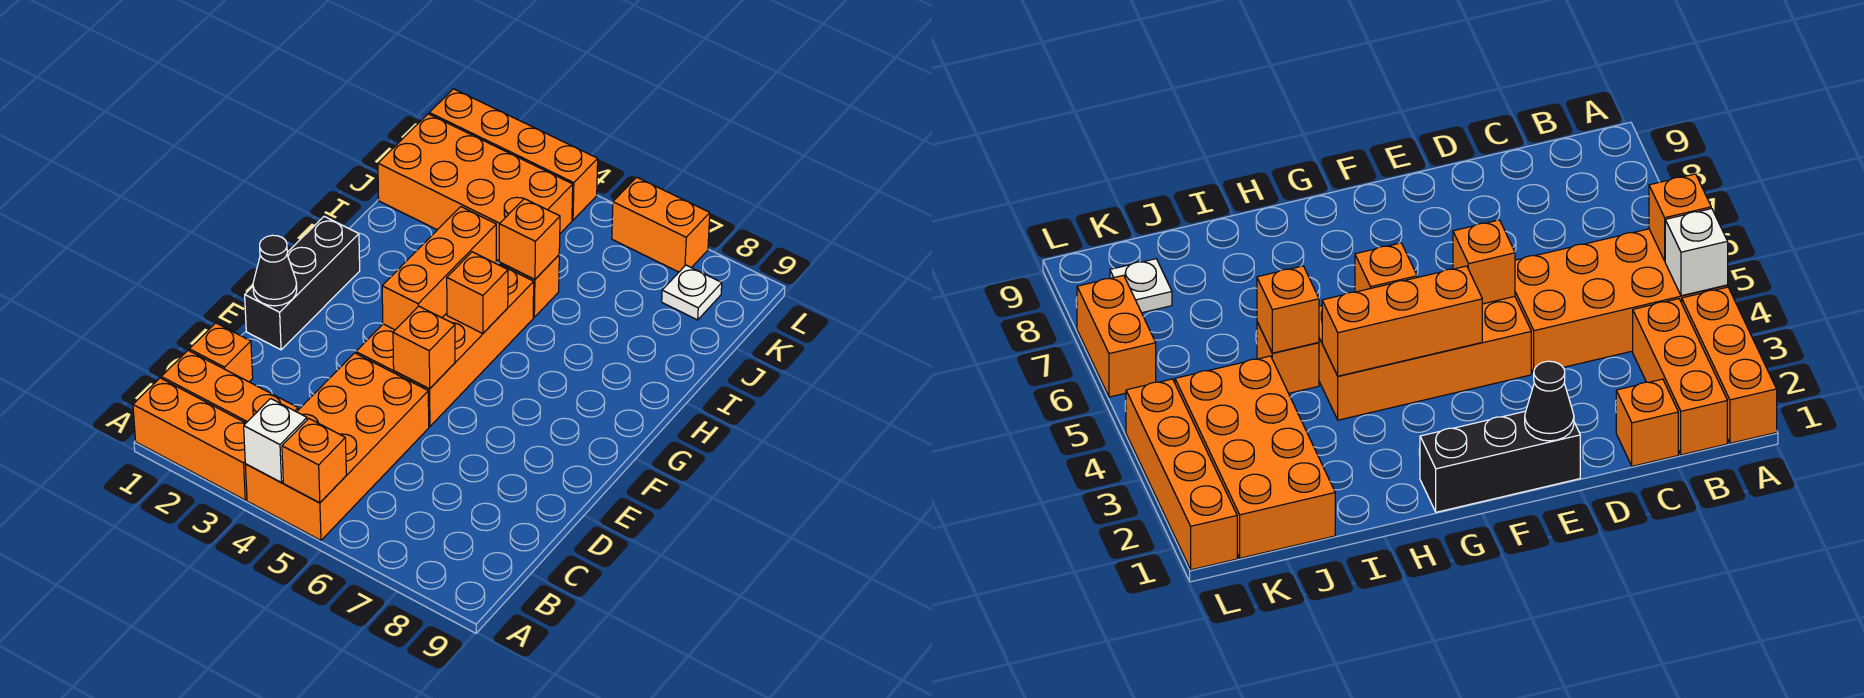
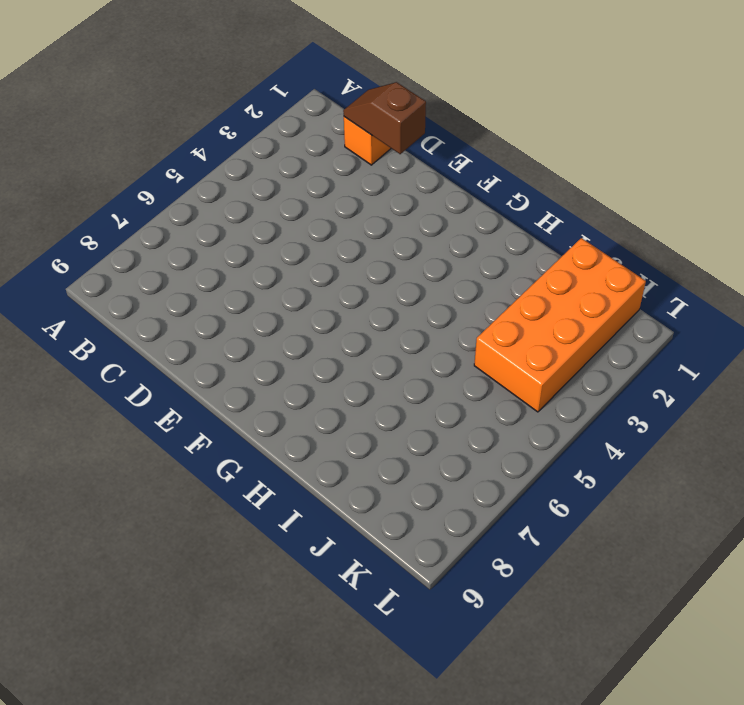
brown slope C1:D1 level 2 top D -> none
none -> orange brick A1:A3 level 1
none -> orange brick A4:D5 level 1
none -> orange brick B1:B3 level 1

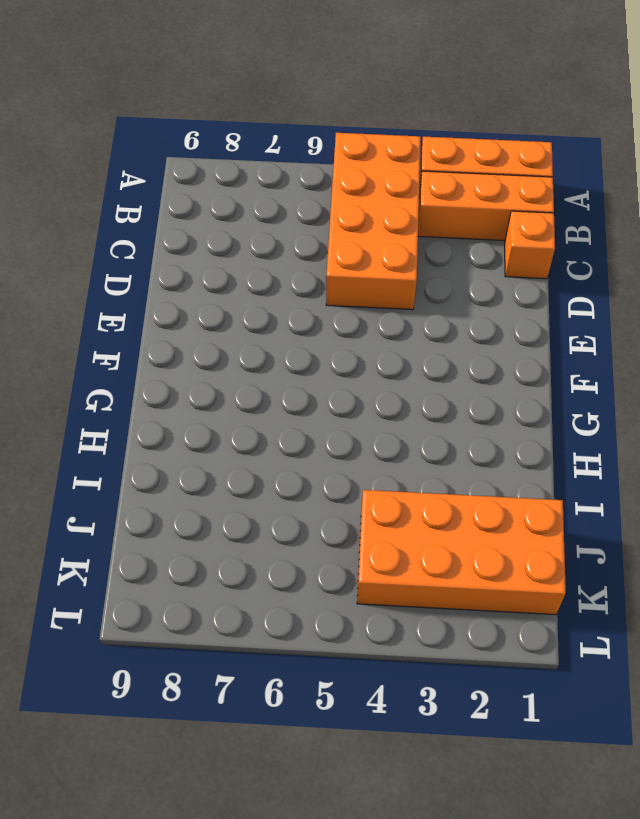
none -> black brick E1:G1 level 1
none -> orange brick E4:H5 level 1
none -> orange brick I5 level 1

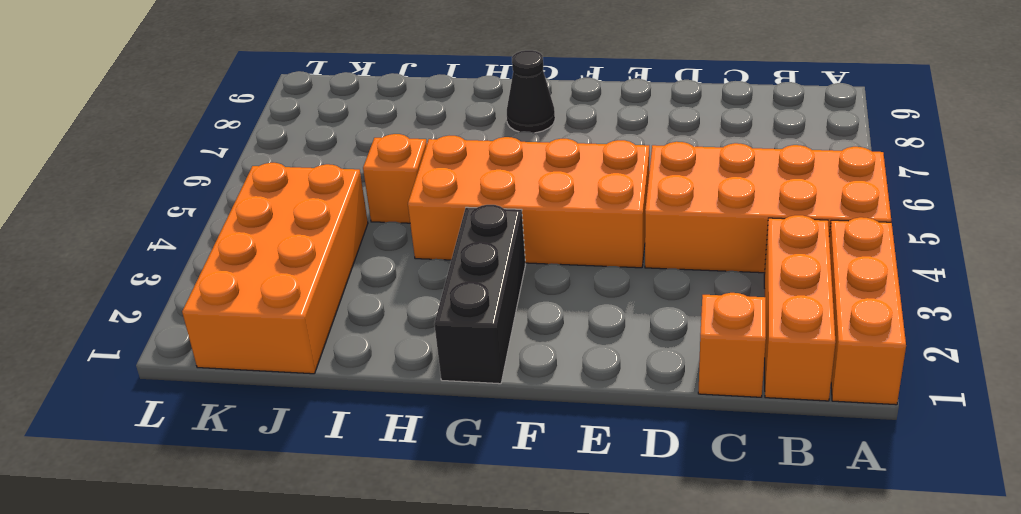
black brick G1:G3 level 1 -> black brick E1:G1 level 1
black cone G8 level 1 -> black cone E1 level 2
none -> white plate K8 level 1
none -> orange brick L1:L4 level 1
none -> orange brick L6:L7 level 1

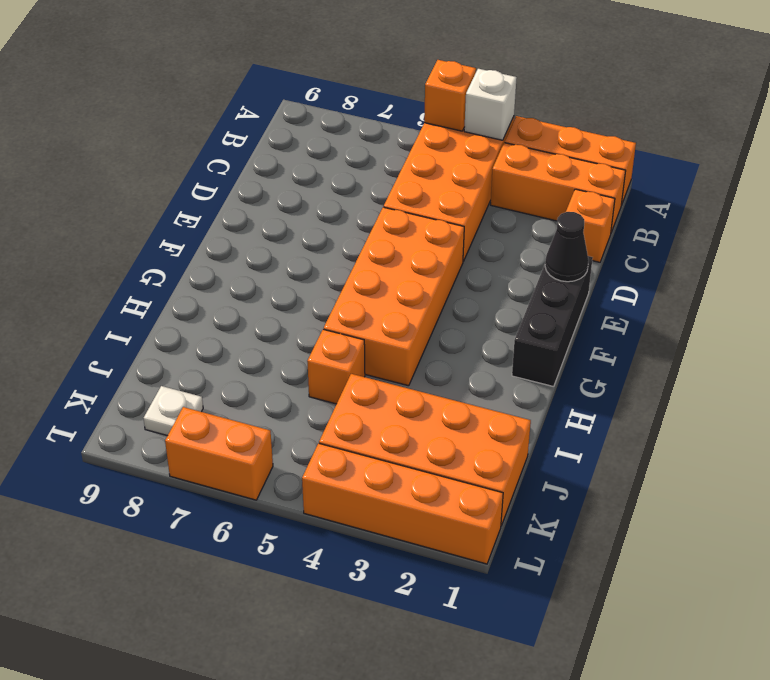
none -> orange brick E5 level 2
none -> orange brick F4:H4 level 2
none -> orange brick G5 level 2

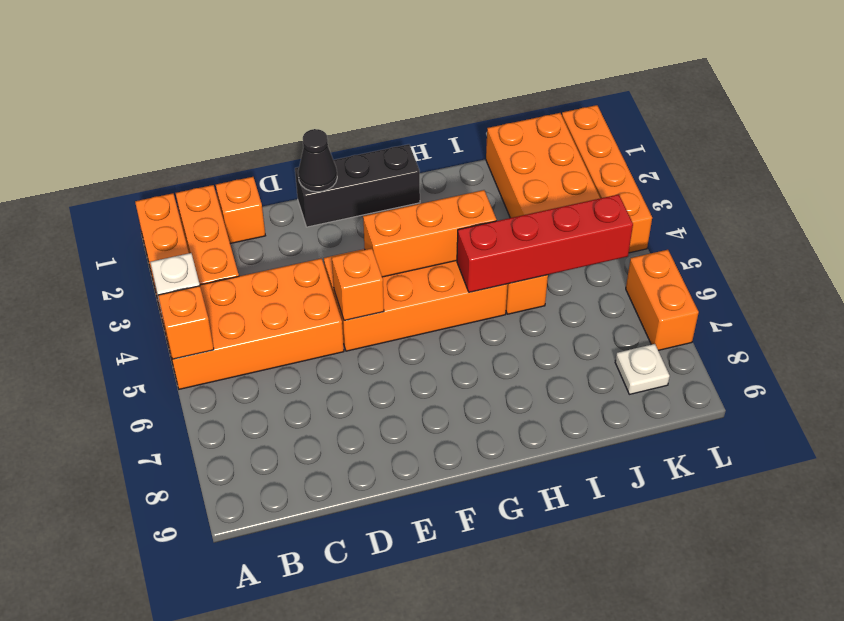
red brick H5:K5 level 2 -> orange brick I5 level 2
none -> orange brick G5 level 2

